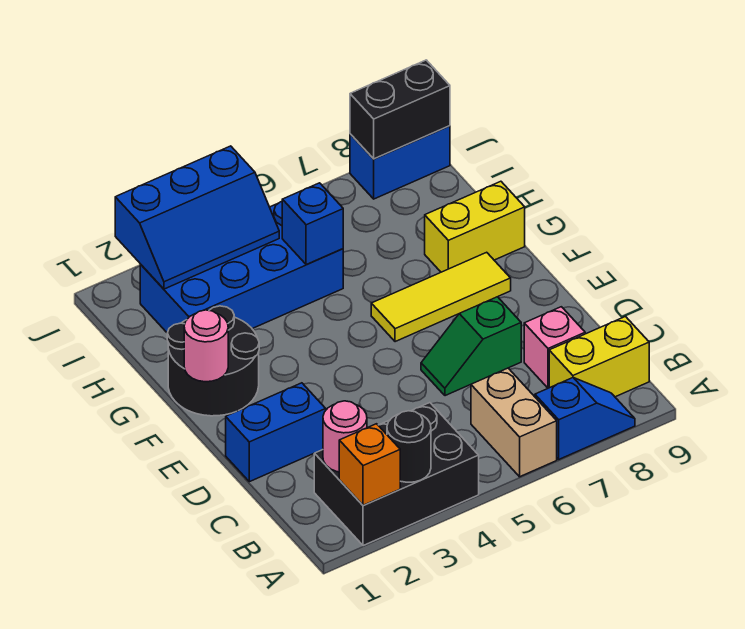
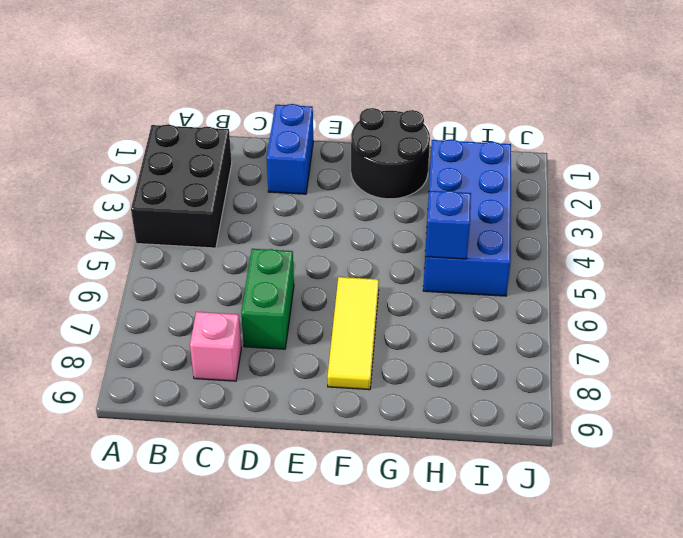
green brick D6:D7 level 1 -> green slope D6:D7 level 1 top 7
none -> tan brick A6:B6 level 1
none -> blue slope A7:A8 level 1 top 7
none -> yellow brick B8:B9 level 1

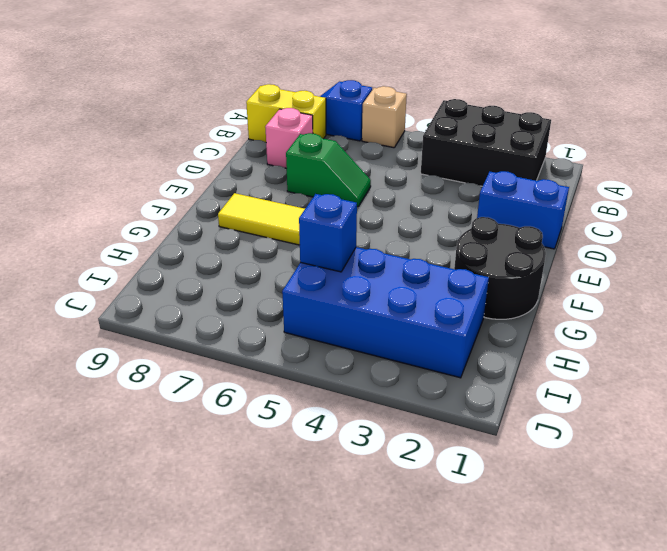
tan brick A6 level 1 -> tan brick A6:B6 level 1
none -> yellow brick G8:G9 level 1
none -> blue brick J8:J9 level 1
none -> orange brick A2 level 2

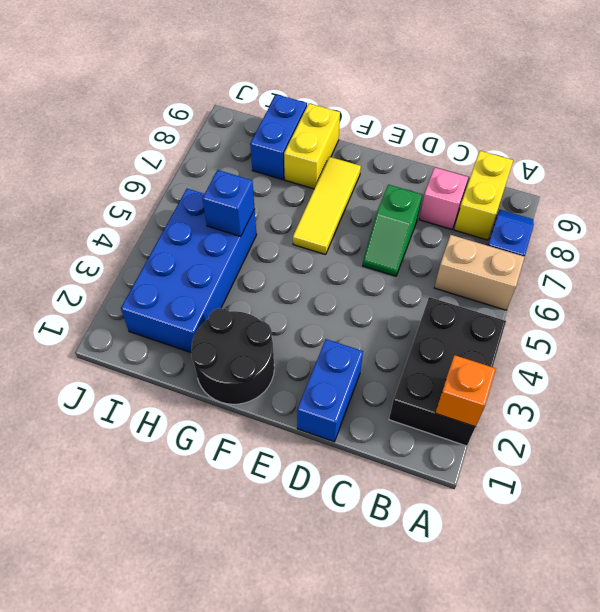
blue brick H8:H9 level 1 -> blue brick J8:J9 level 1
none -> black round brick A3 level 2
none -> pink round brick B2 level 2
none -> pink round brick F1 level 2

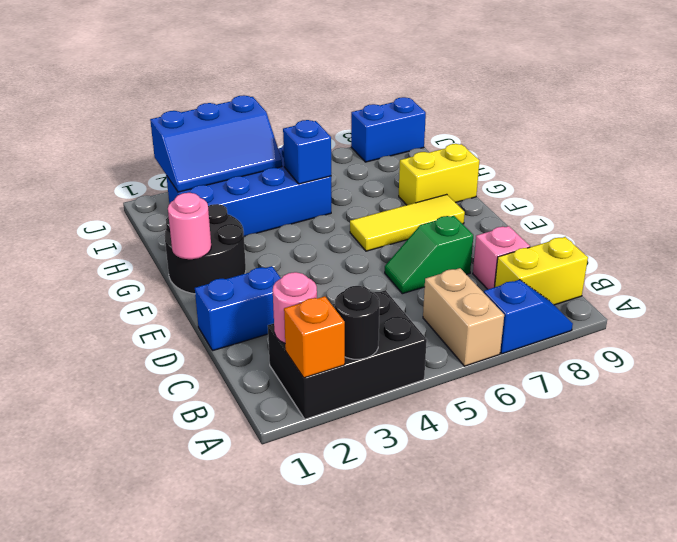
none -> black brick J8:J9 level 2

